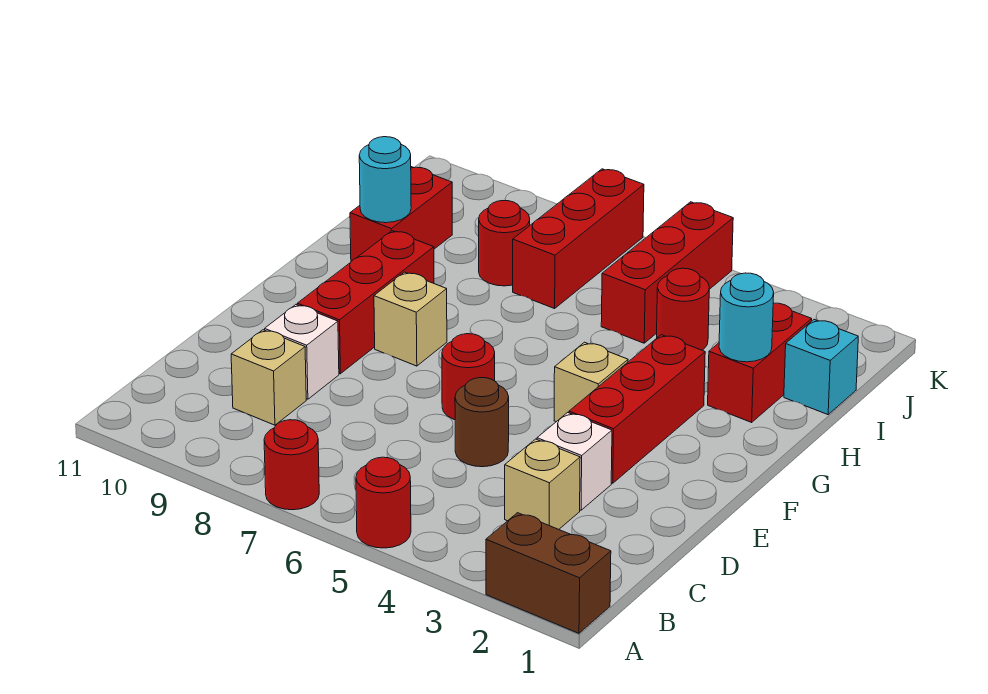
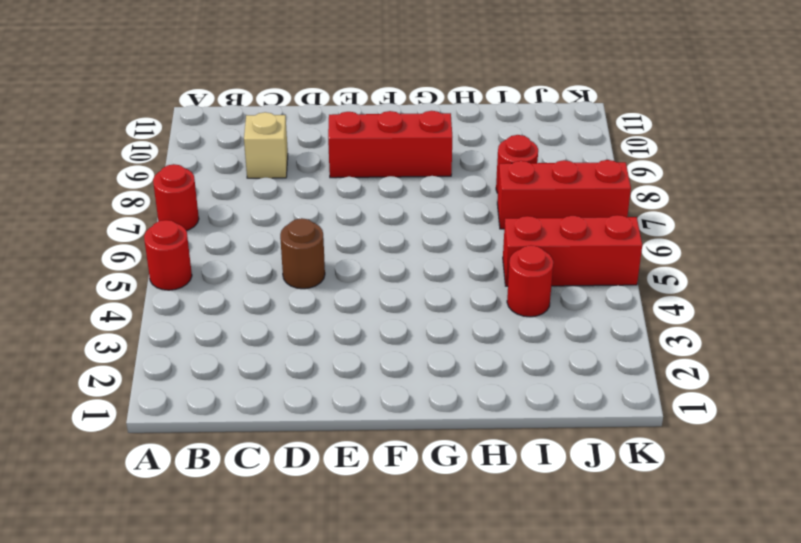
none -> brown brick A1:A2 level 1
none -> tan brick C3 level 1
none -> white brick D3 level 1

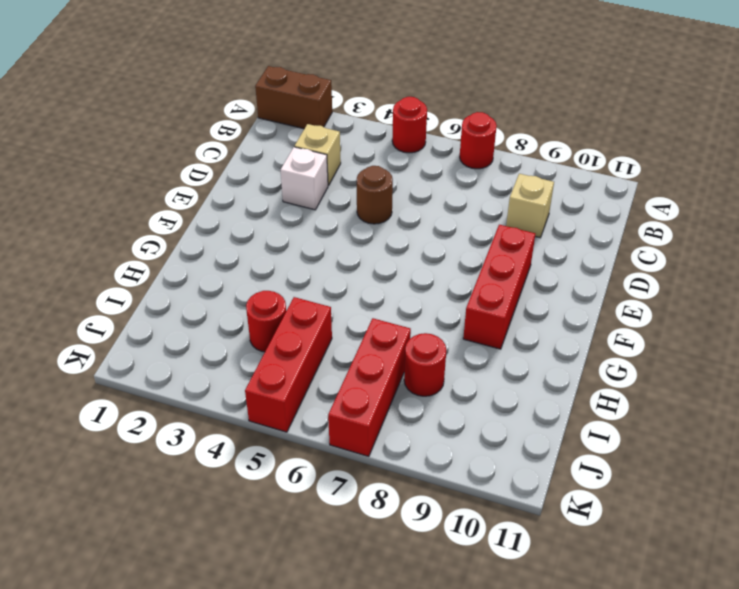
none -> white brick D9 level 1
none -> red brick E3:G3 level 1
none -> red round brick E6 level 1

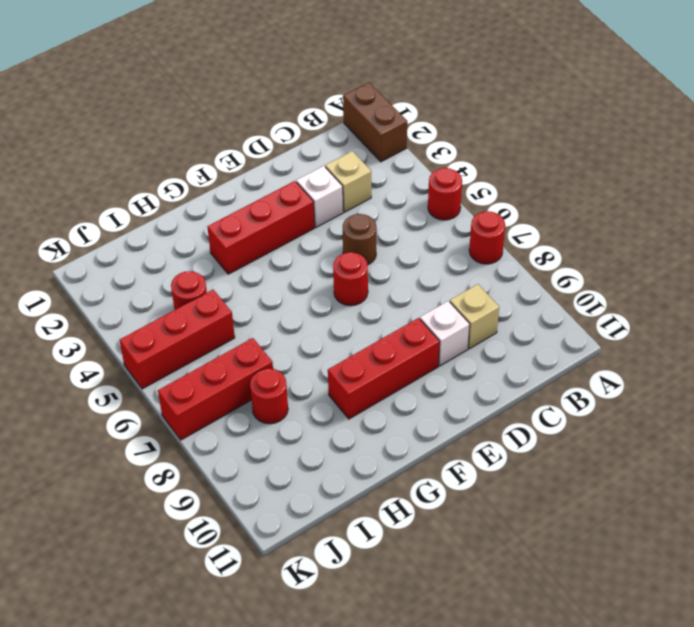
none -> tan brick F4 level 1
none -> tan brick F8 level 1
none -> red brick H2:I2 level 1

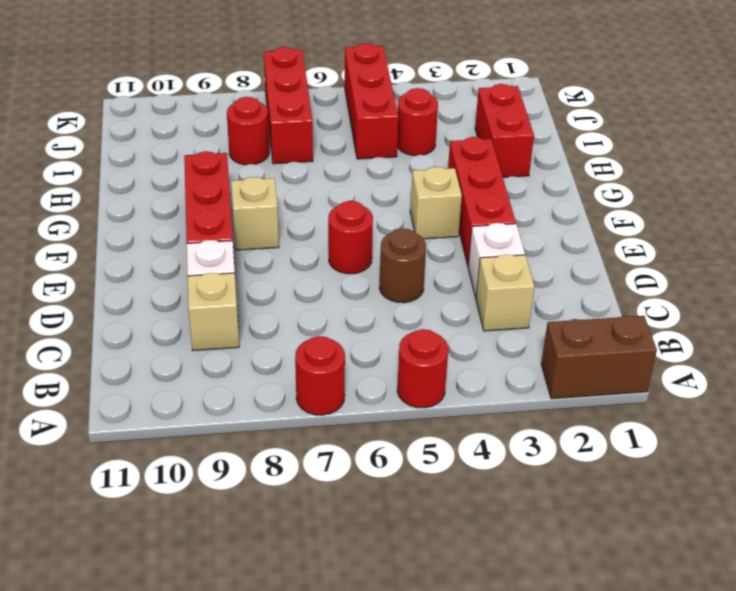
none -> red brick H10:I10 level 1
none -> cyan brick I1 level 1
none -> cyan round brick H2 level 2

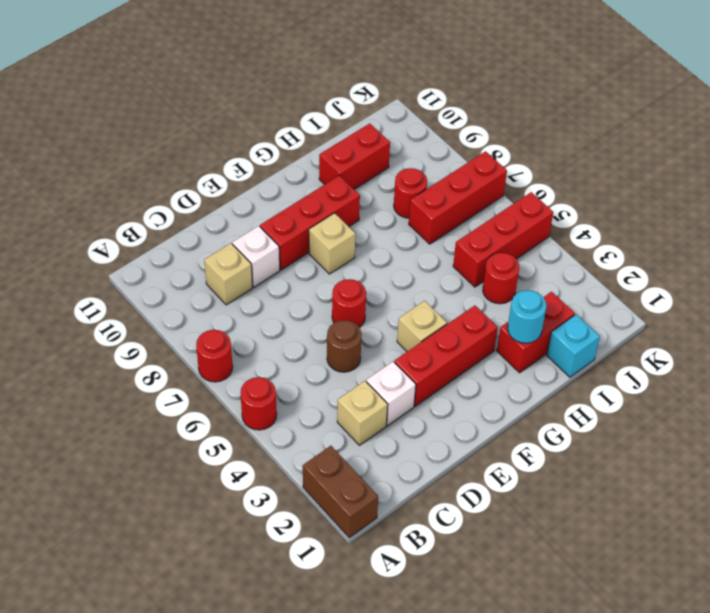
none -> cyan round brick H10 level 2

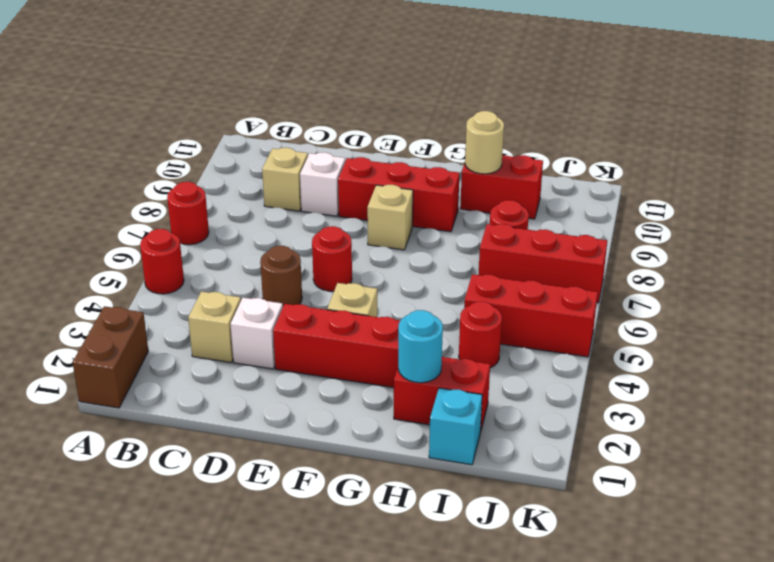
tan round brick H10 level 2 -> cyan round brick H10 level 2

